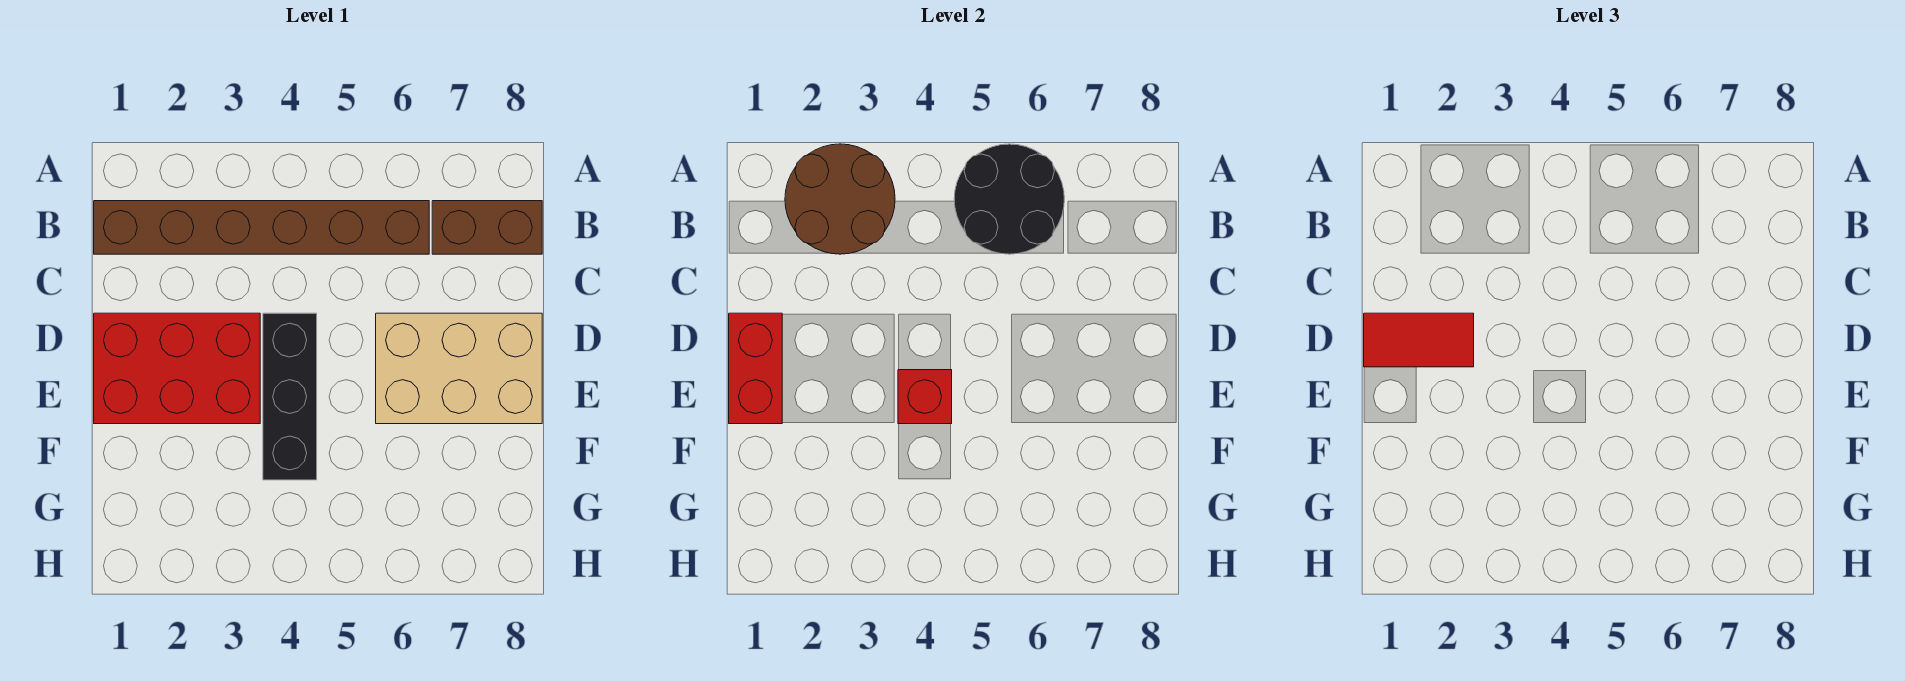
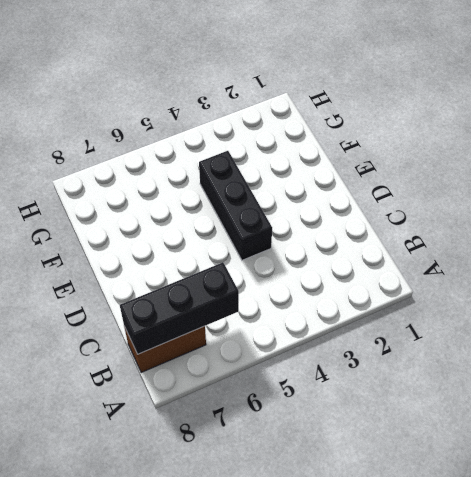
black brick B6:B8 level 2 -> black round brick A5:B6 level 2
none -> brown brick B1:B6 level 1
none -> red brick D1:E3 level 1

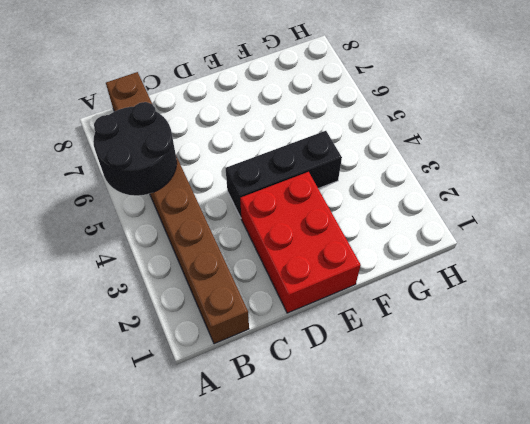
none -> tan brick D6:E8 level 1
none -> brown round brick A2:B3 level 2

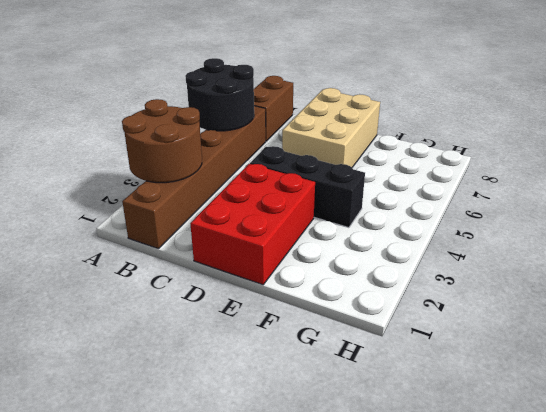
none -> red brick D1:E1 level 2
none -> red brick E4 level 2

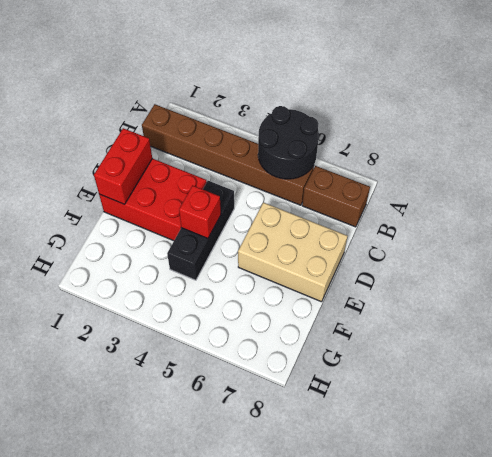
none -> brown round brick A2:B3 level 2
none -> red tile D1:D2 level 3

